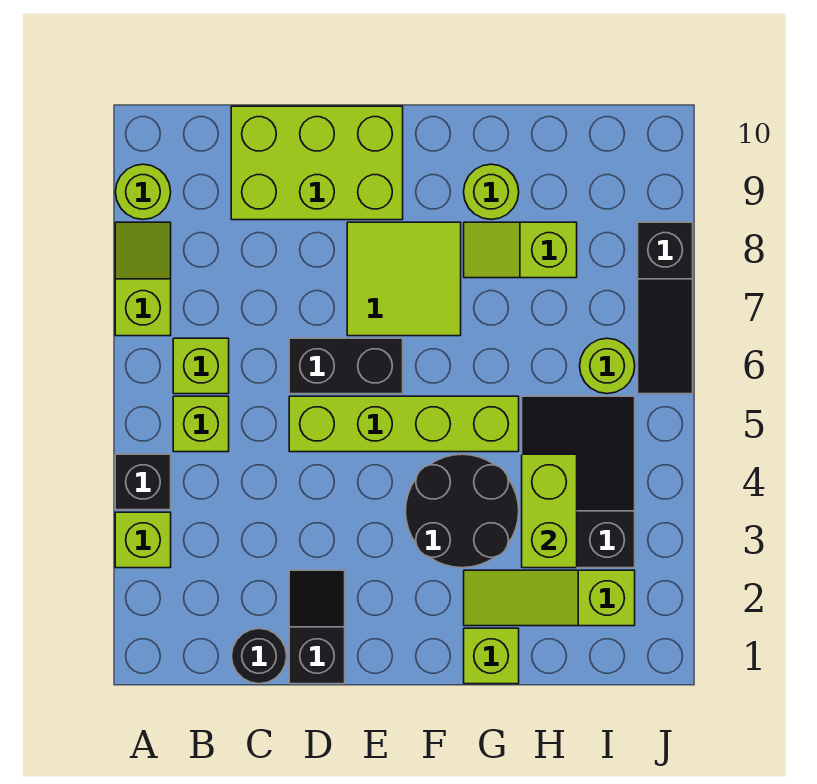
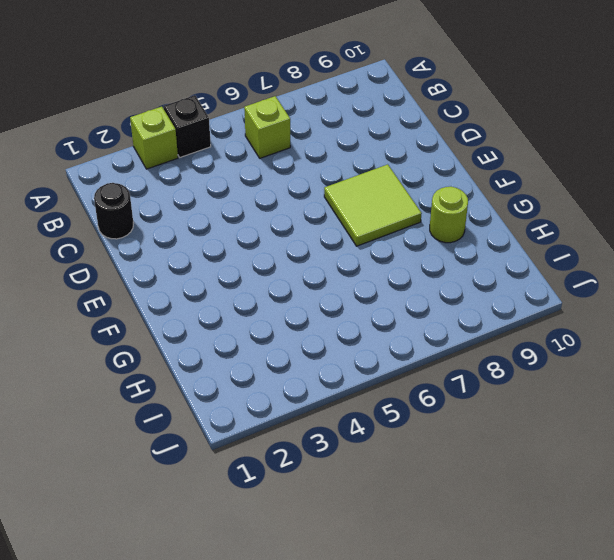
none -> lime slope A7:A8 level 1 top 7
none -> lime round brick A9 level 1
none -> lime brick B5 level 1

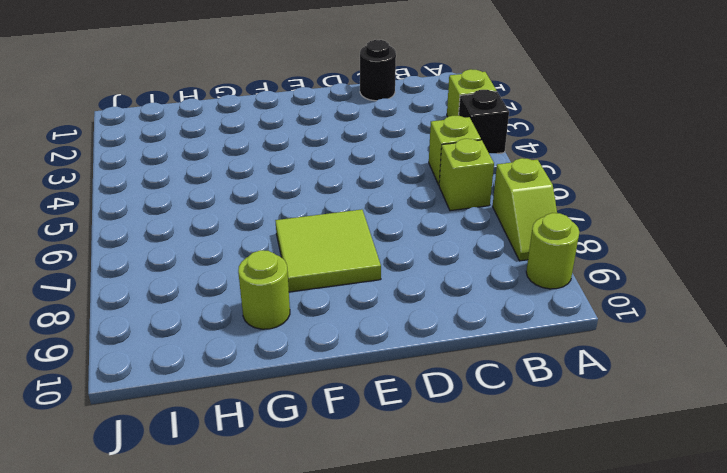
none -> lime brick C9:E10 level 1
none -> black slope D1:D2 level 1 top 1
none -> lime brick D5:G5 level 1

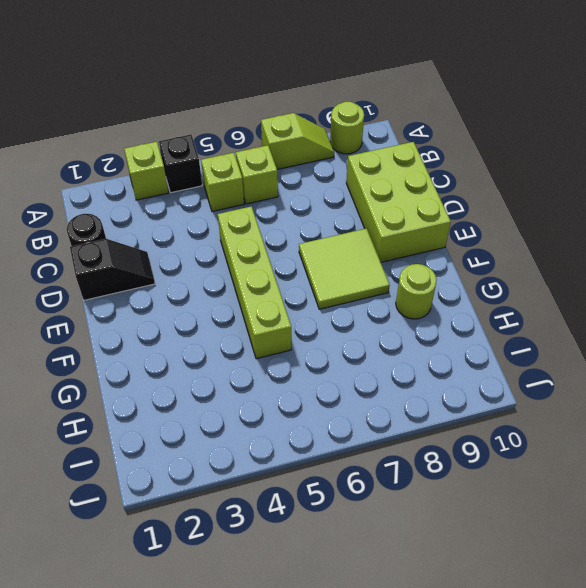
none -> black brick D6:E6 level 1
none -> black round brick F3:G4 level 1
none -> lime brick G1 level 1

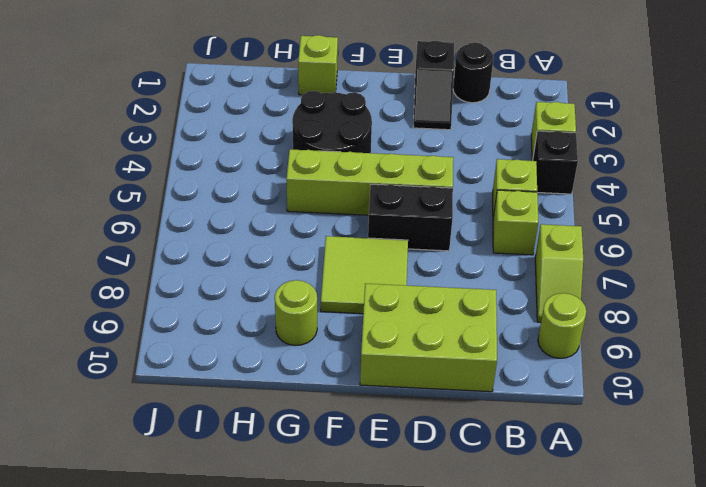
none -> lime slope G2:I2 level 1 top I
none -> lime slope G8:H8 level 1 top H
none -> black slope H3:I5 level 1 top 3

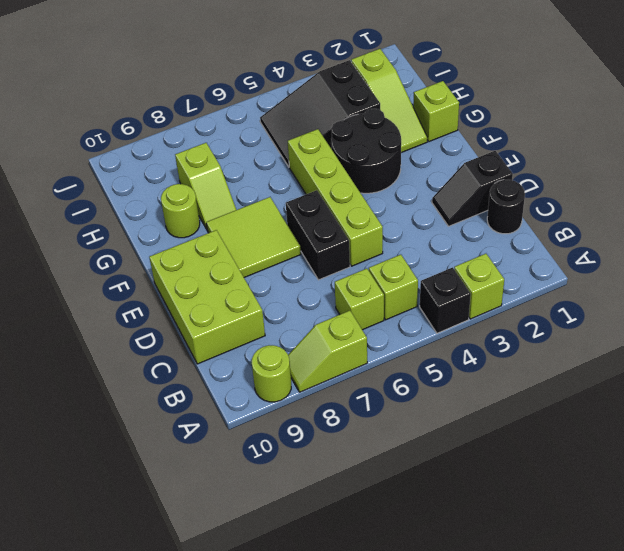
none -> lime round brick I6 level 1
none -> black slope J6:J8 level 1 top 8
none -> lime brick H3:H4 level 2

